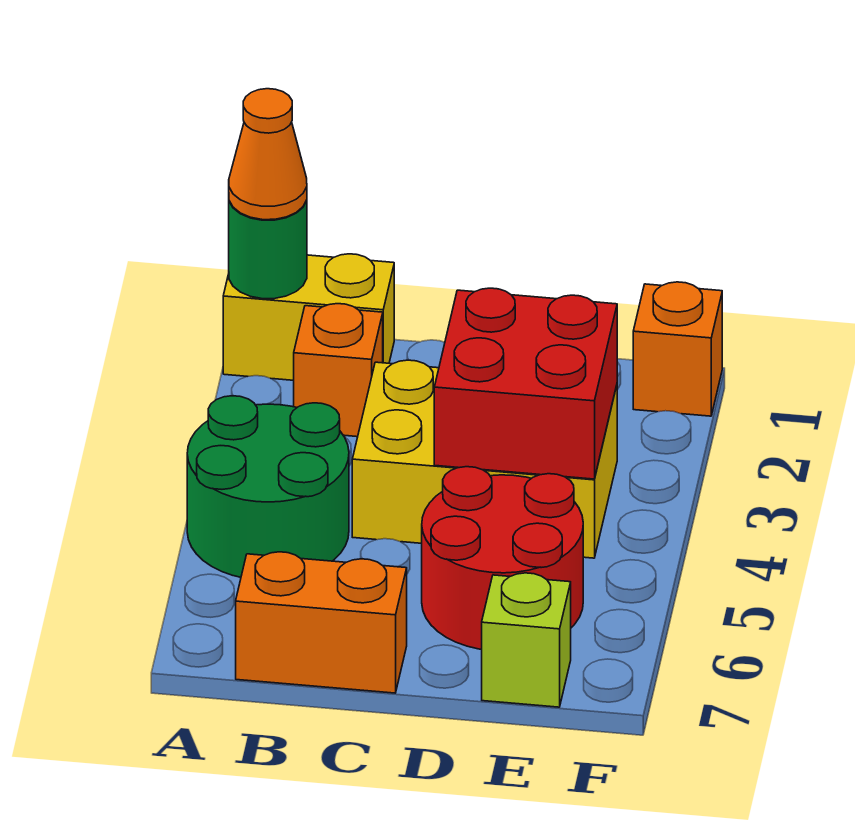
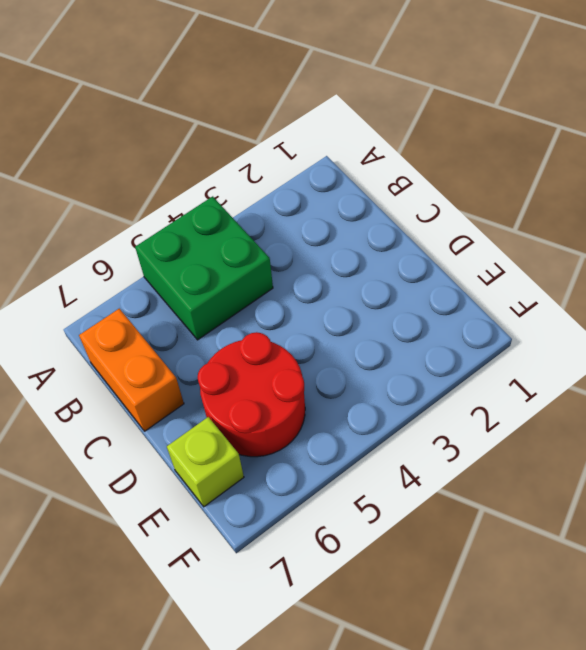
green brick A4:B5 level 1 -> green round brick A4:B5 level 1
none -> yellow brick A1:B1 level 1
none -> orange brick B2 level 1

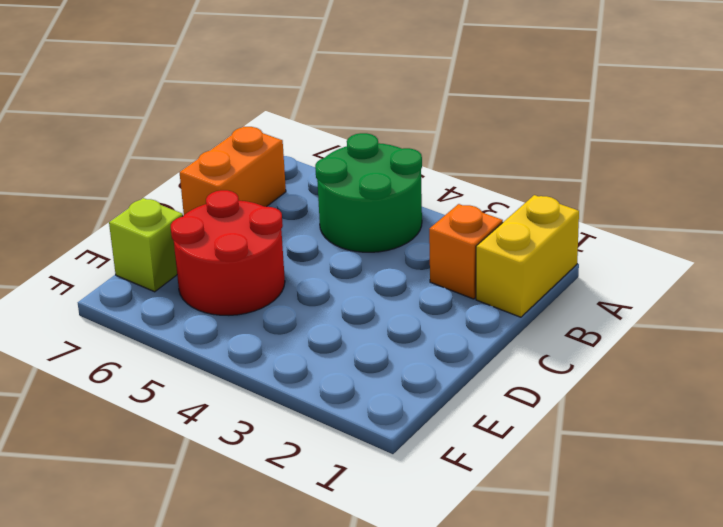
none -> yellow brick C3:E4 level 1
none -> orange brick F1 level 1

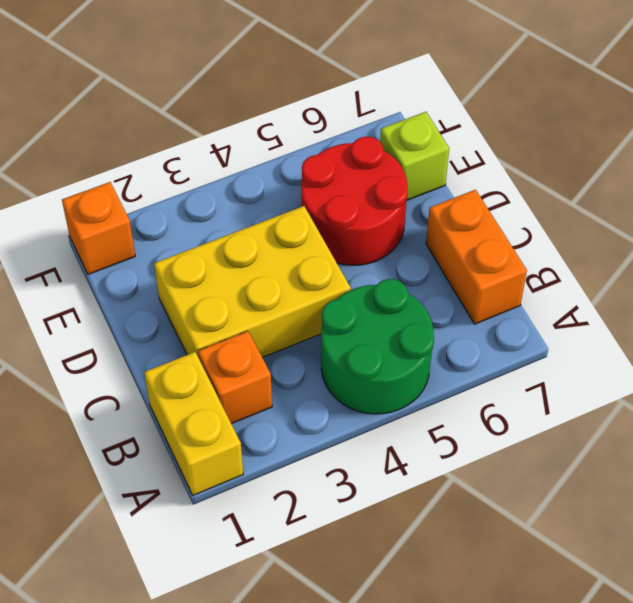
yellow brick C2:D4 level 1 -> yellow brick C3:E4 level 1
none -> green round brick A1 level 2
none -> red brick D3:E4 level 2

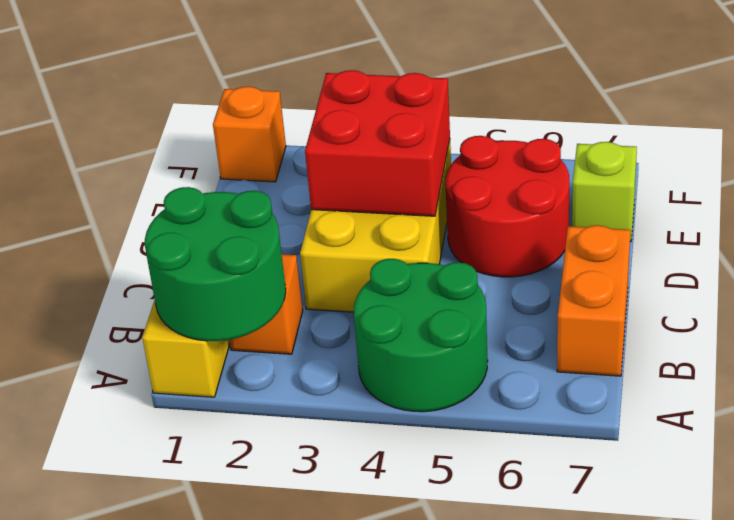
green round brick A1:B2 level 2 -> green round brick A1 level 2
none -> orange cone A1 level 3

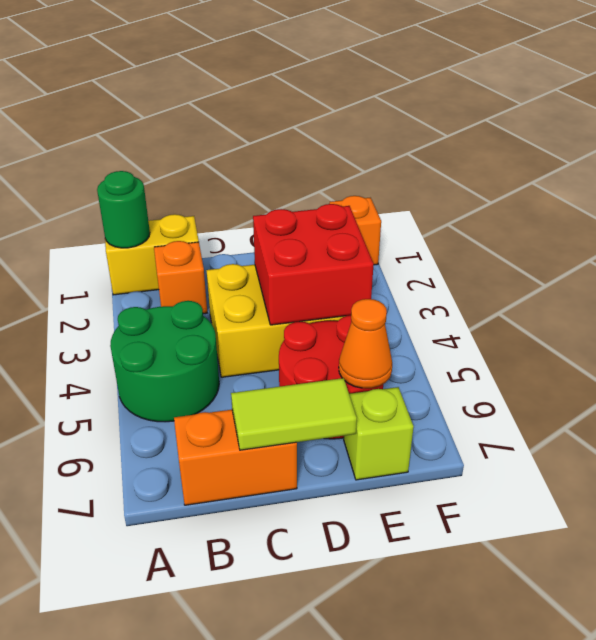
lime tile C7:D7 level 2 -> none
orange cone E6 level 2 -> orange cone A1 level 3

